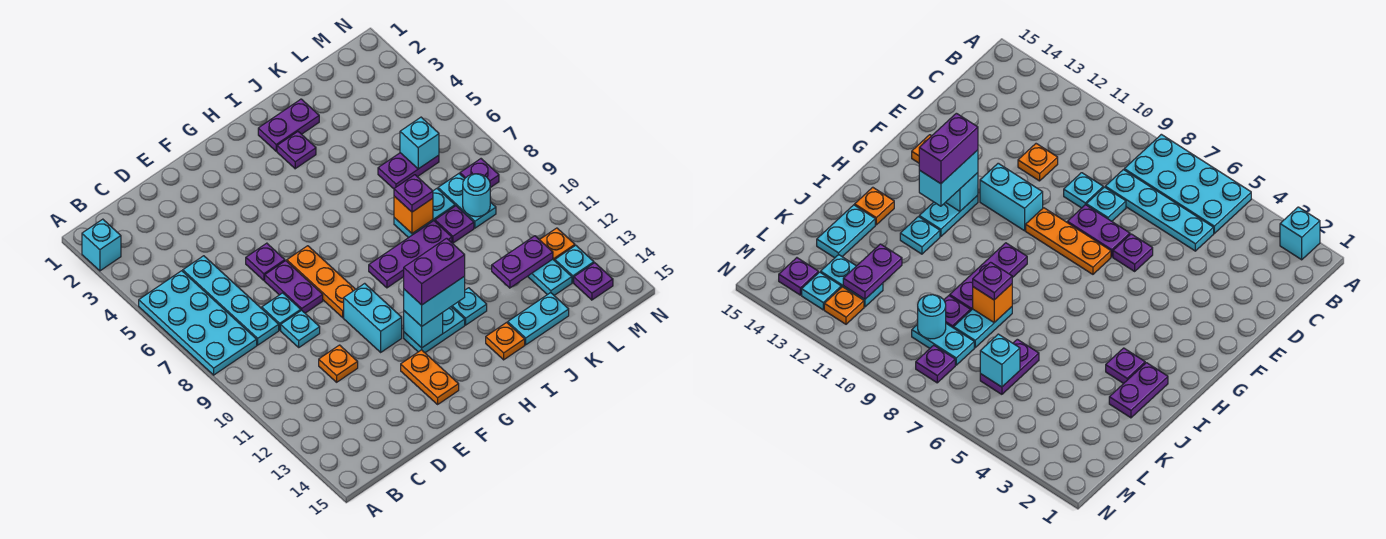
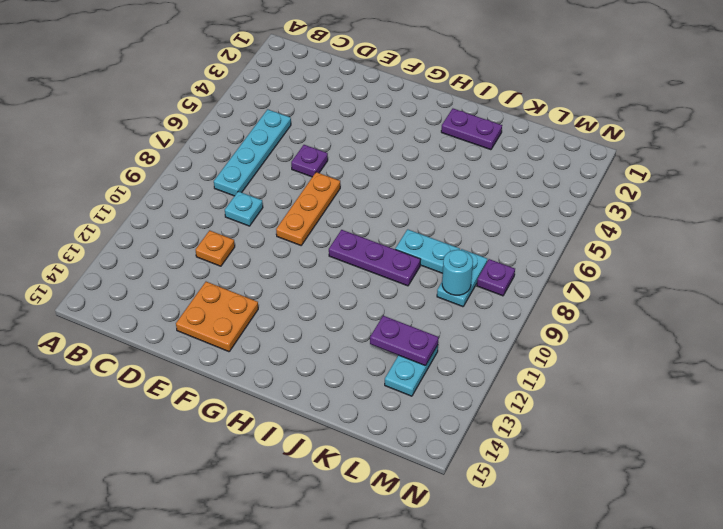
orange plate E13:F14 level 1 -> orange plate F13:F14 level 1
none -> cyan brick A2 level 1
none -> cyan plate A5:B8 level 1
none -> cyan plate D8 level 1
none -> purple plate E7:E8 level 1

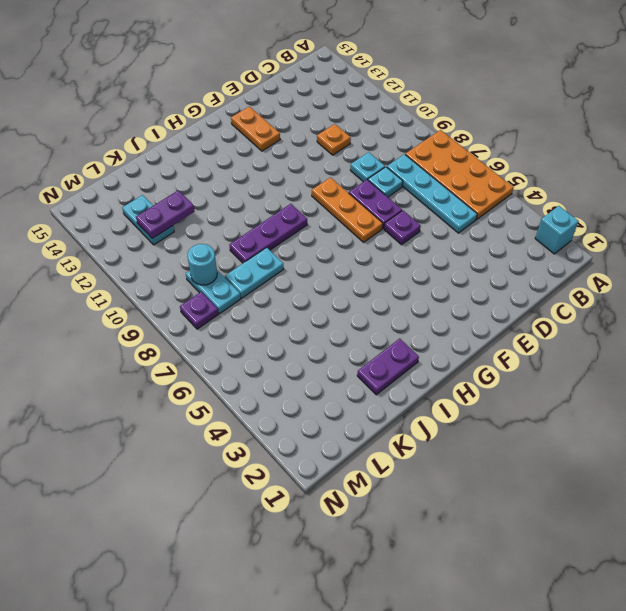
orange plate A5:B8 level 1 -> cyan plate A5:B8 level 1
none -> cyan brick F10:F11 level 1
none -> cyan plate G12:H12 level 1
none -> purple plate I3 level 1
none -> cyan plate I12 level 1

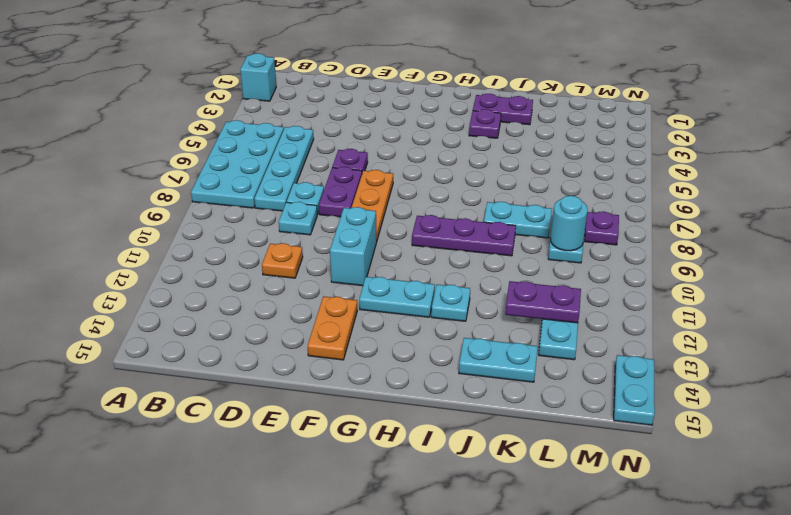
cyan plate N14:N15 level 1 -> none
none -> orange plate I14 level 1
none -> purple plate K6:L6 level 1
none -> purple plate K9 level 1
none -> orange plate M12 level 1

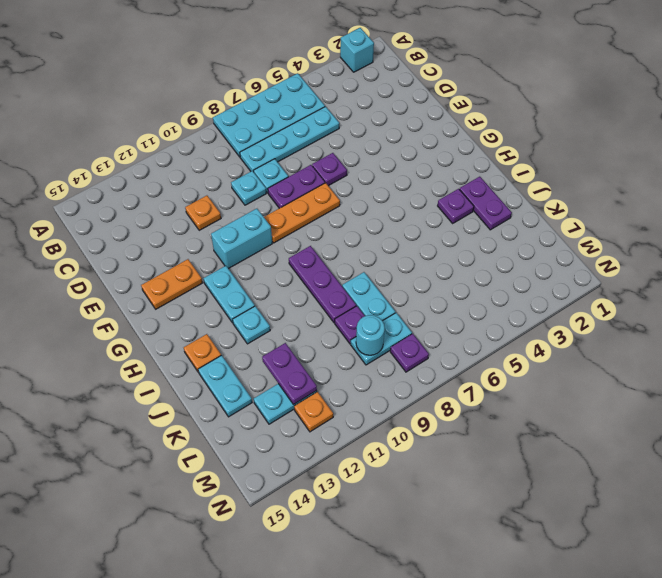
none -> purple plate K6:L6 level 1
none -> cyan plate M13 level 1
none -> purple plate M14 level 1
none -> cyan brick G12 level 2

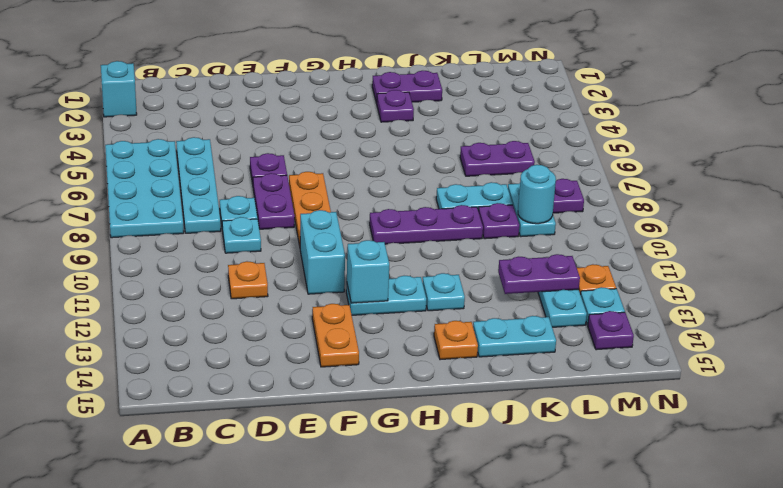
none -> orange brick J8 level 2
none -> cyan brick L6 level 2
none -> cyan brick G12:H12 level 3
none -> purple plate J8 level 3

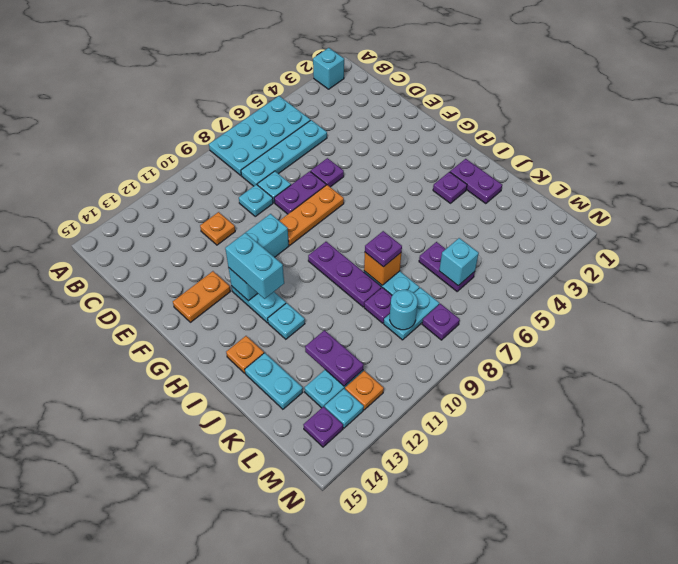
none -> purple brick G12:H12 level 4

